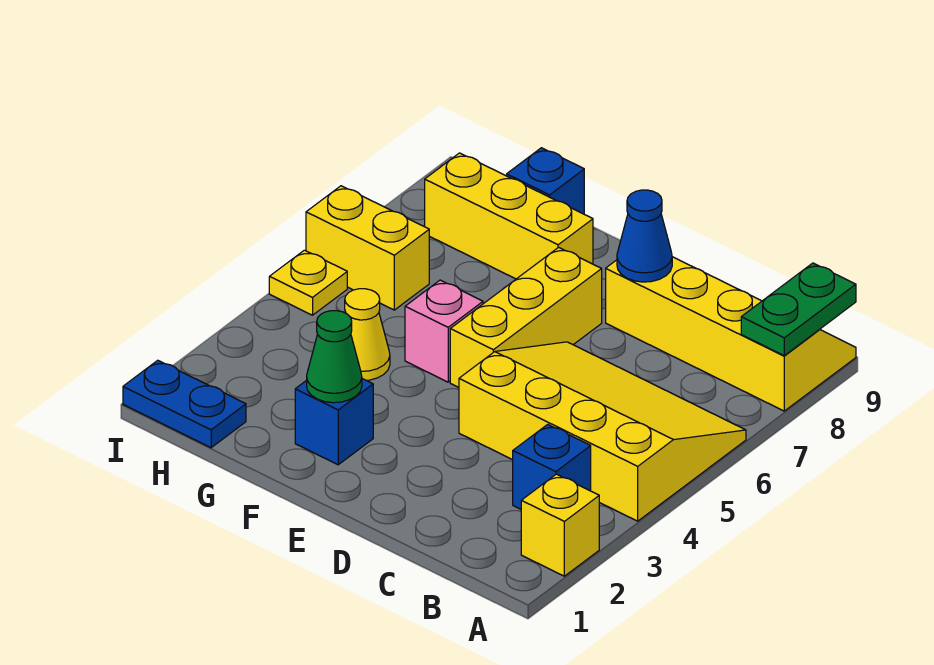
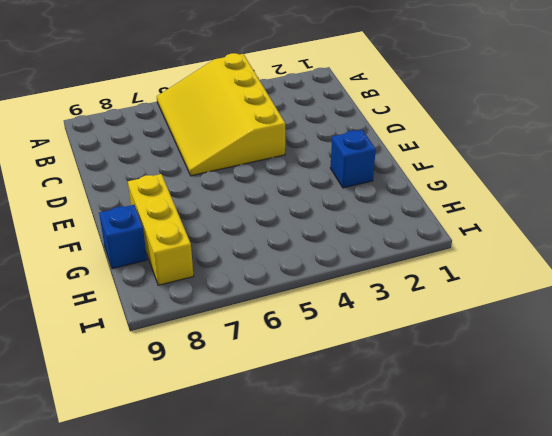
none -> yellow brick A2 level 1
none -> yellow slope A8:D9 level 1 top 8
none -> blue brick B3 level 1

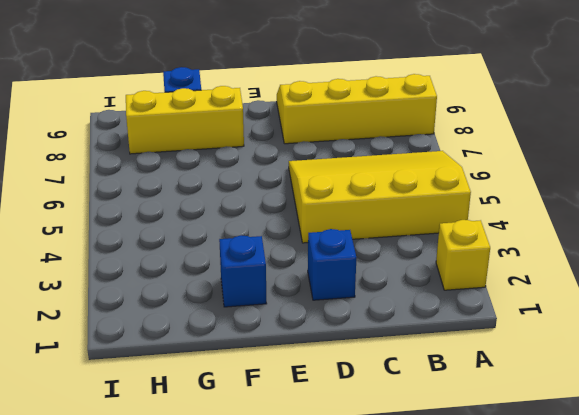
blue brick D2 level 1 -> blue brick B3 level 1
none -> yellow brick E5:E7 level 1
none -> pink brick F5 level 1
none -> yellow cone G4 level 1

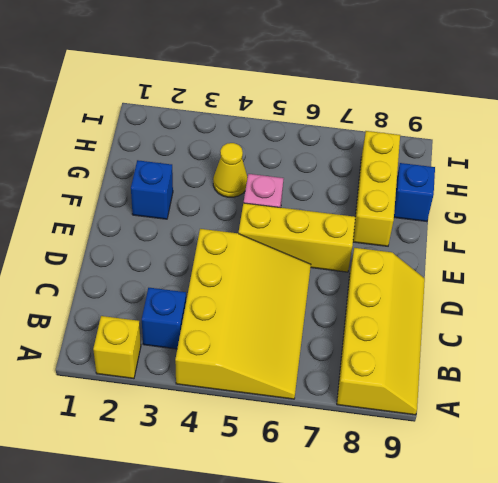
none -> blue plate H1:I1 level 1
none -> yellow brick H6:I6 level 1
none -> yellow plate I5 level 1

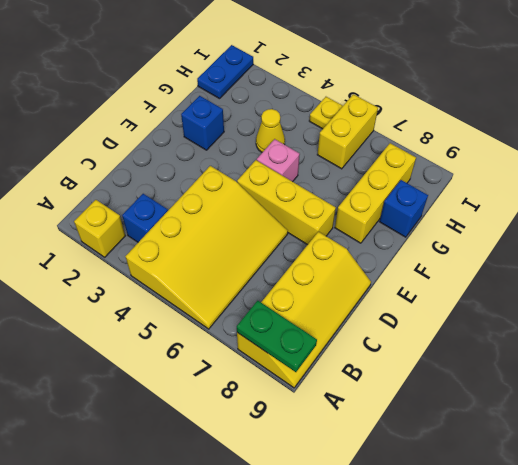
none -> blue cone D8 level 2
none -> green cone F2 level 2

